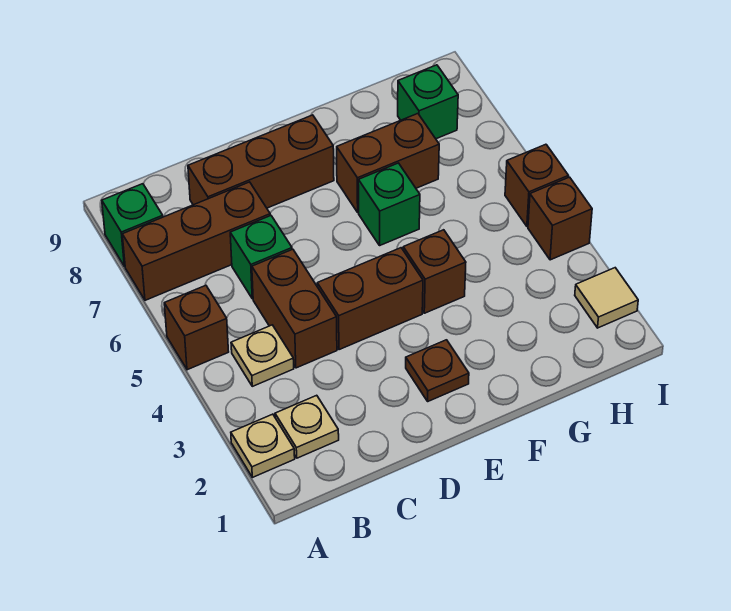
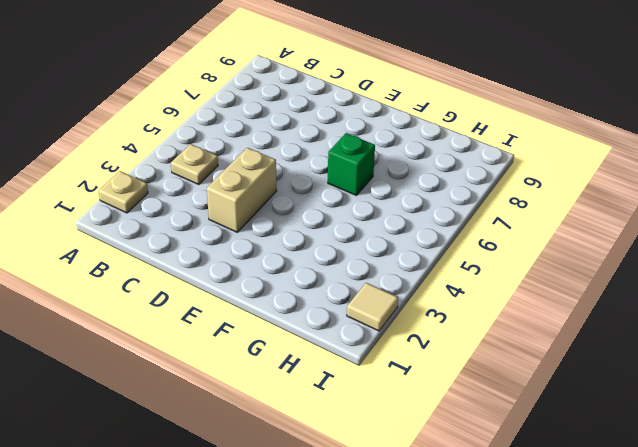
tan brick D3:D4 level 1 -> brown brick D4:E4 level 1
none -> brown brick A5 level 1
none -> brown brick A7:C7 level 1
none -> green brick A8 level 1

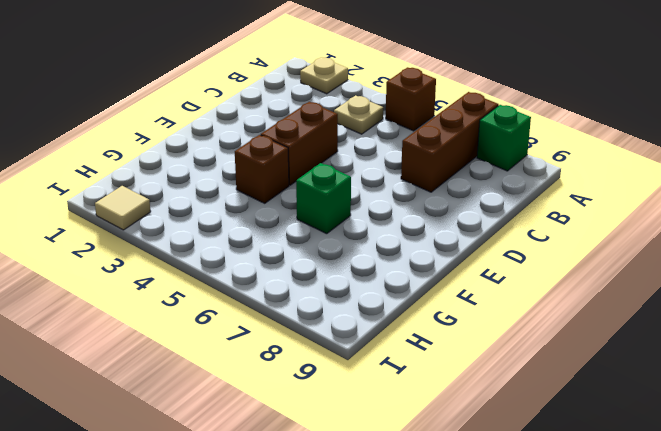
none -> tan plate B2 level 1
none -> brown brick C4:C5 level 1
none -> green brick C6 level 1

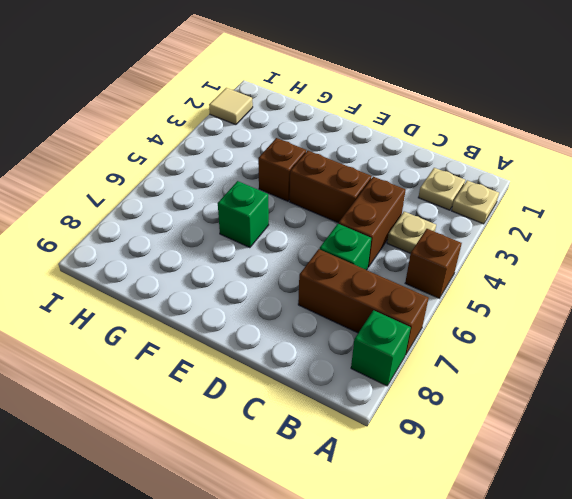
none -> brown brick C8:E8 level 1
none -> brown plate E2 level 1
none -> brown brick F7:G7 level 1

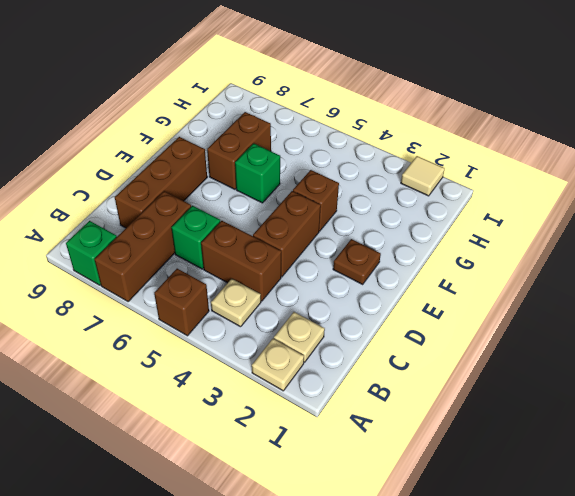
none -> green brick H8 level 1
none -> brown brick I4 level 1
none -> brown brick I5 level 1

